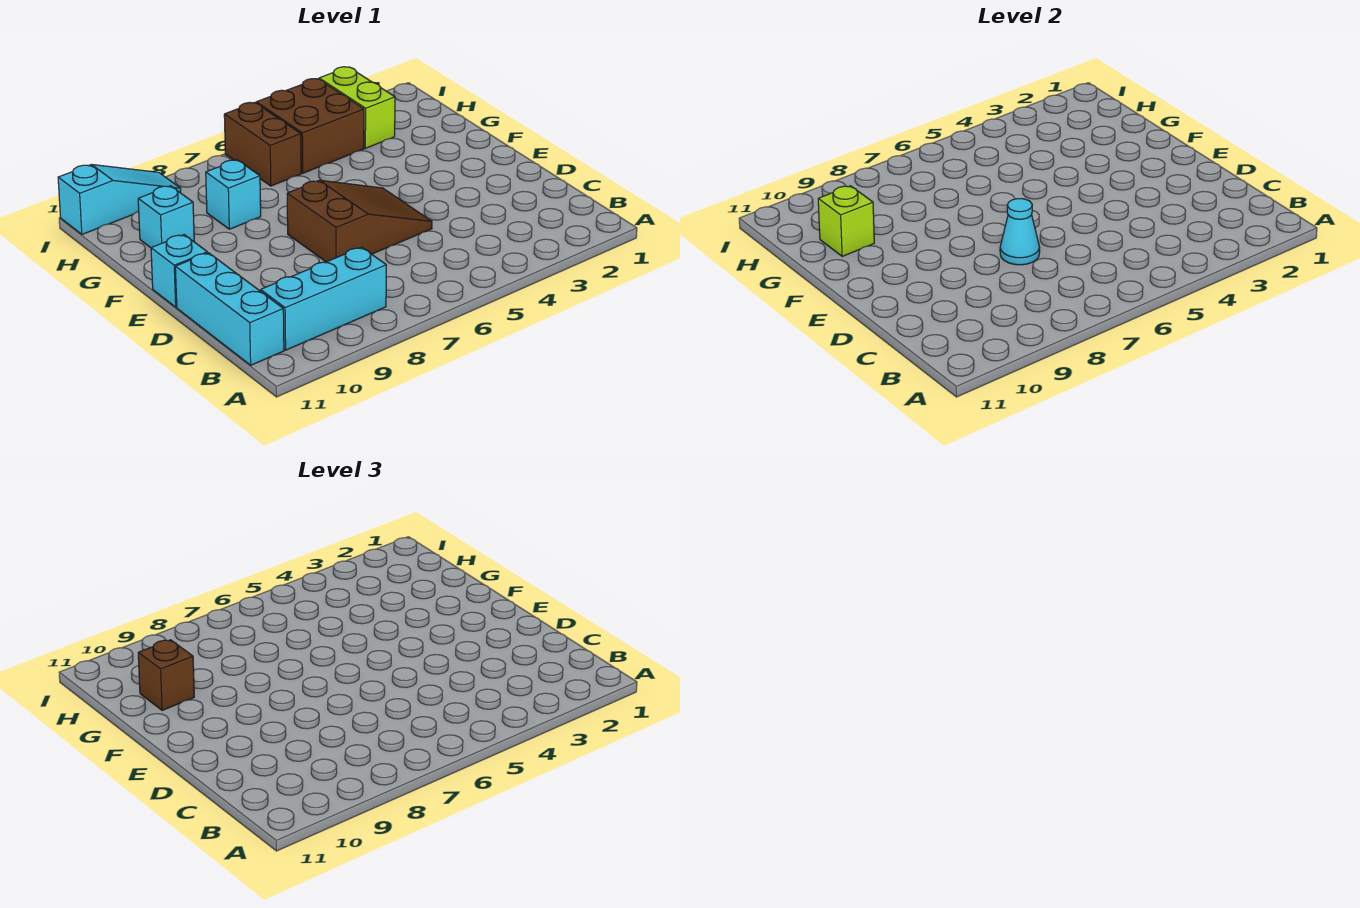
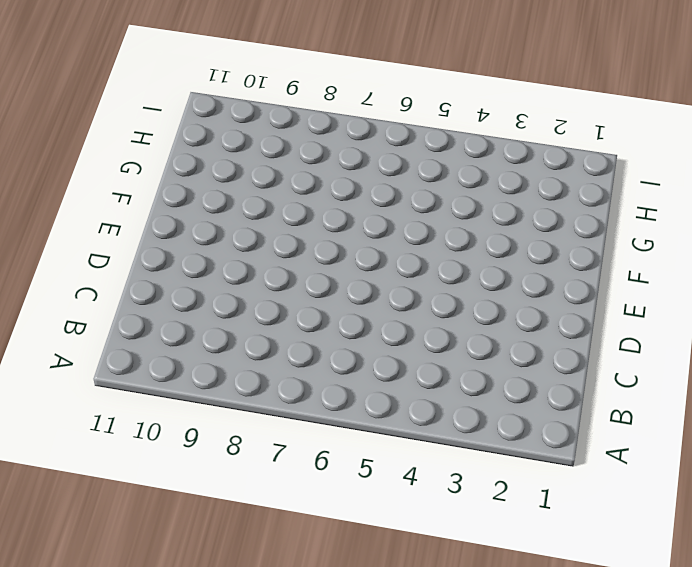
none -> cyan brick B8:B10 level 1
none -> cyan brick B11:D11 level 1
none -> brown slope D5:E7 level 1 top 7

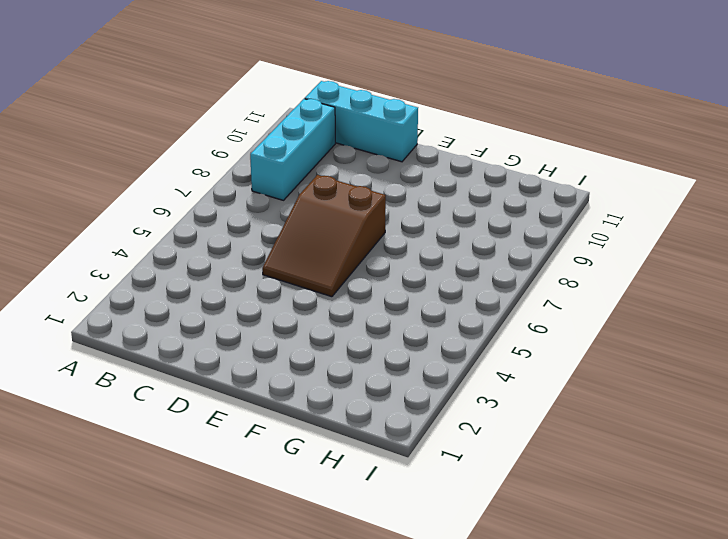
none -> cyan brick E11 level 1
none -> cyan brick G8 level 1
none -> cyan brick G10 level 1

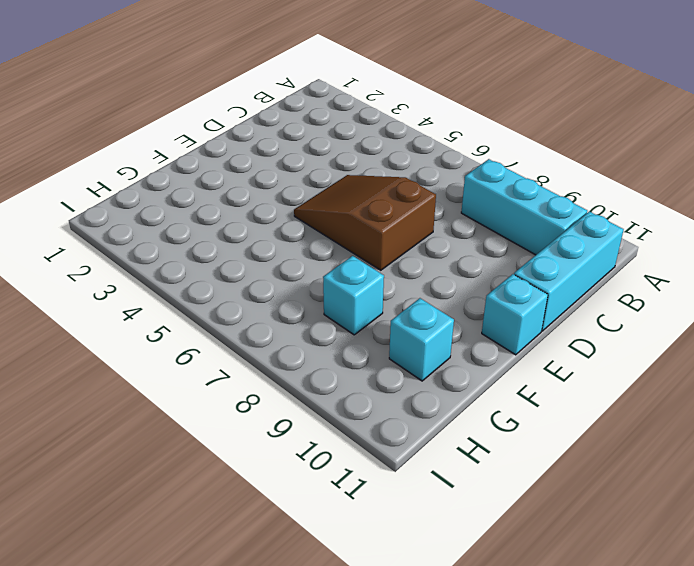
none -> lime brick H3:I3 level 1
none -> brown brick H4:I5 level 1
none -> brown brick H6:I6 level 1

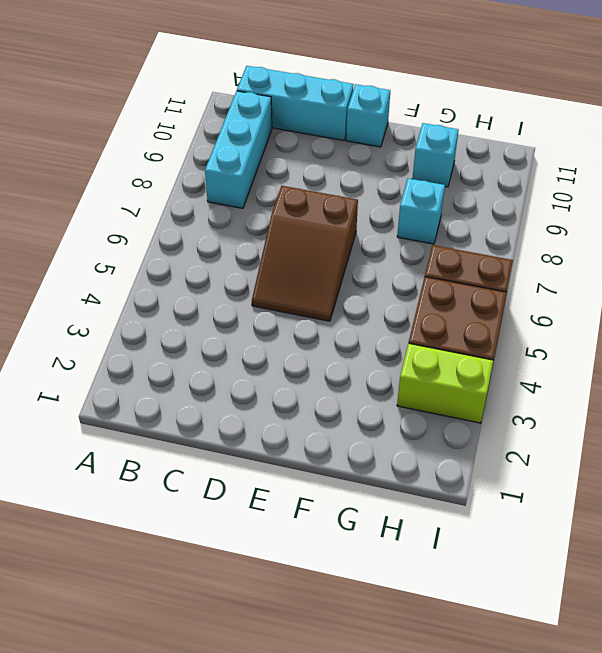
none -> cyan slope I9:I11 level 1 top 11
none -> cyan cone D7 level 2
none -> lime brick G10 level 2

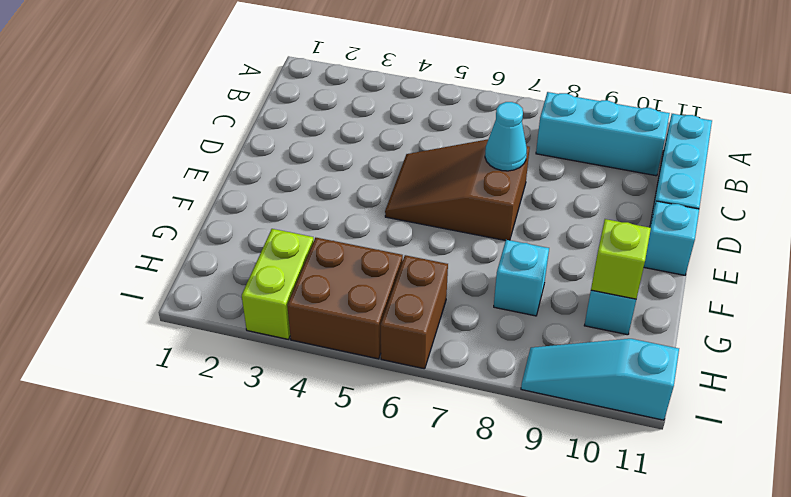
none -> brown brick G10 level 3

